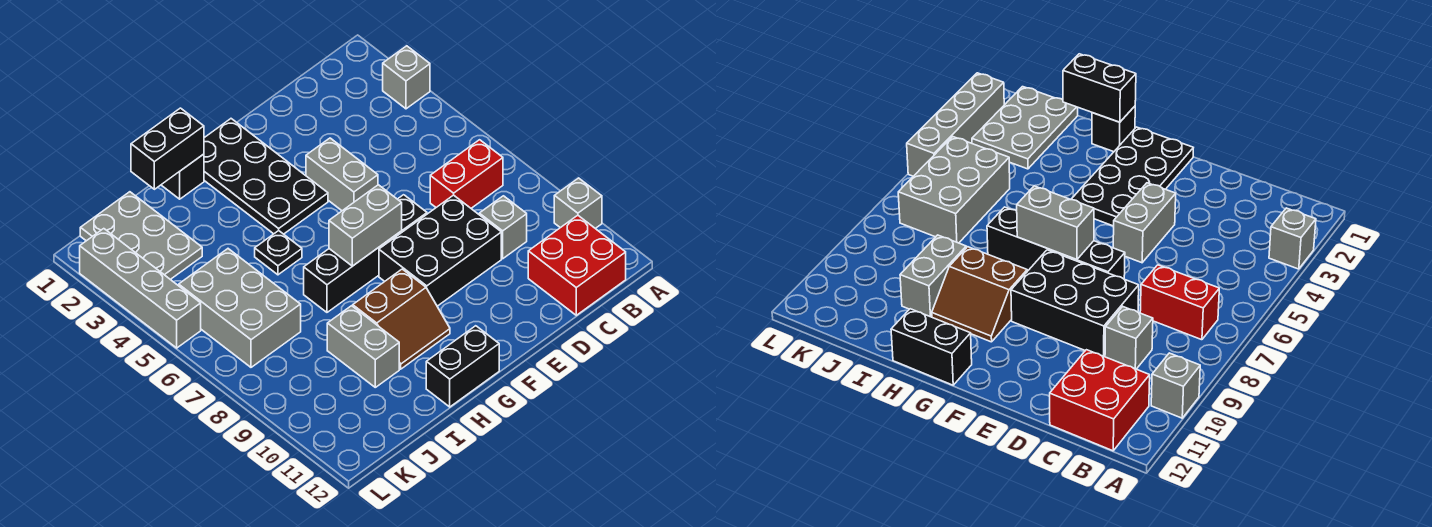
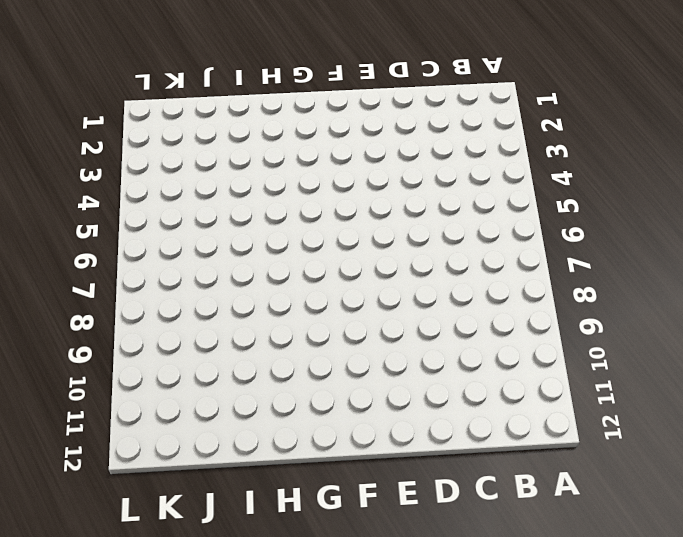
none -> grey brick A3 level 1
none -> grey brick A10 level 1
none -> red brick B7:C7 level 1

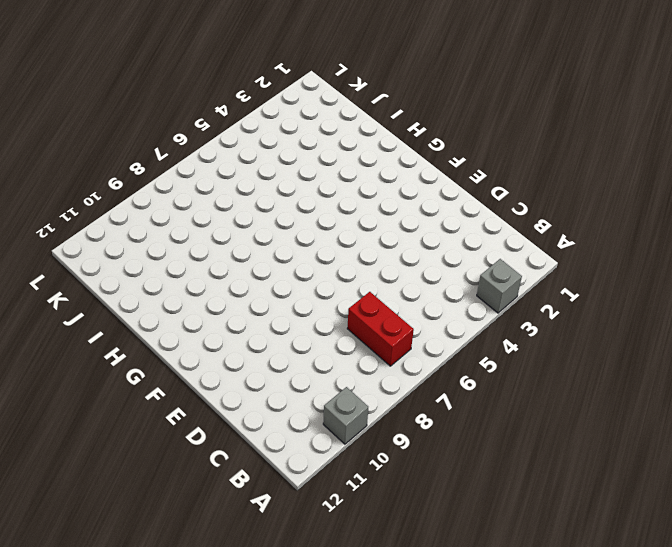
none -> red brick B11:C12 level 1
none -> grey brick C9 level 1
none -> black brick D8:F9 level 1

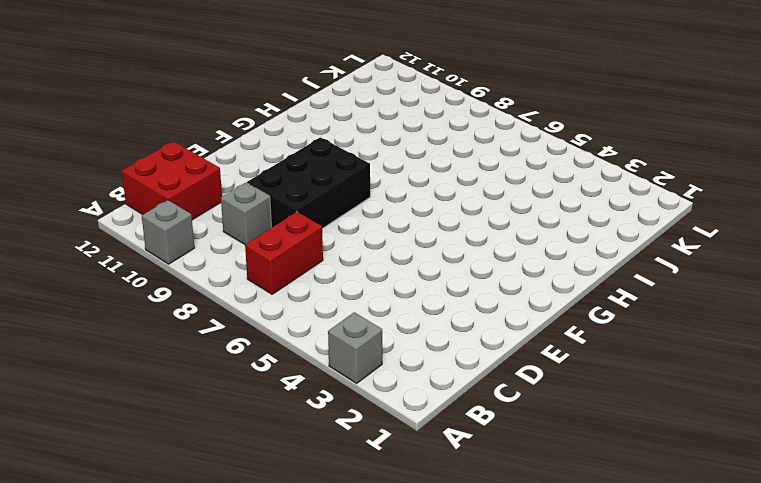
none -> grey brick E4:E5 level 1
none -> black brick E7:H7 level 1
none -> black plate F1:G4 level 1

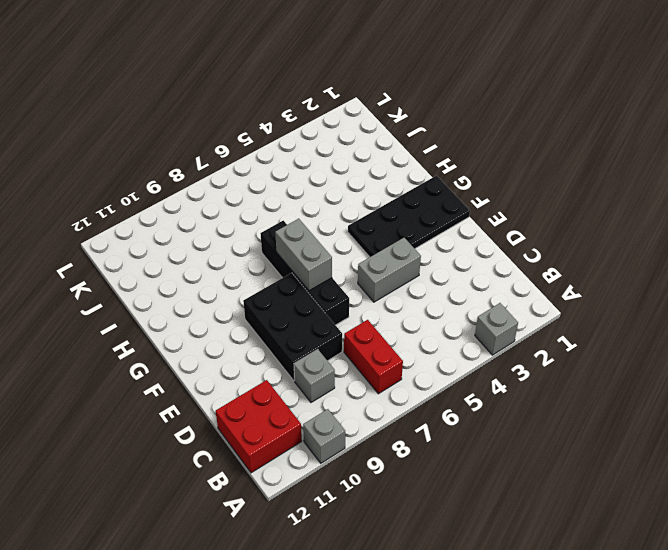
none -> brown slope G9:H10 level 1 top 9
none -> black brick G12:H12 level 1
none -> black brick H1 level 1

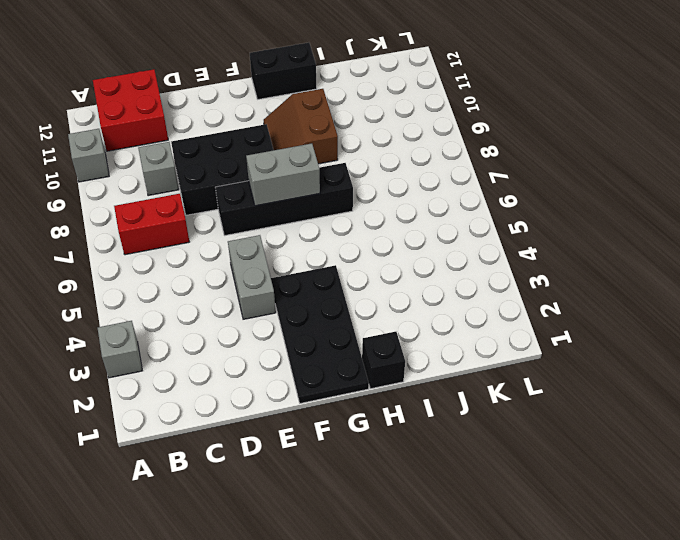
brown slope G9:H10 level 1 top H -> brown slope G9:H10 level 1 top 9
none -> black plate H5 level 1
none -> grey brick I9:I10 level 1
none -> grey plate J1:K3 level 1

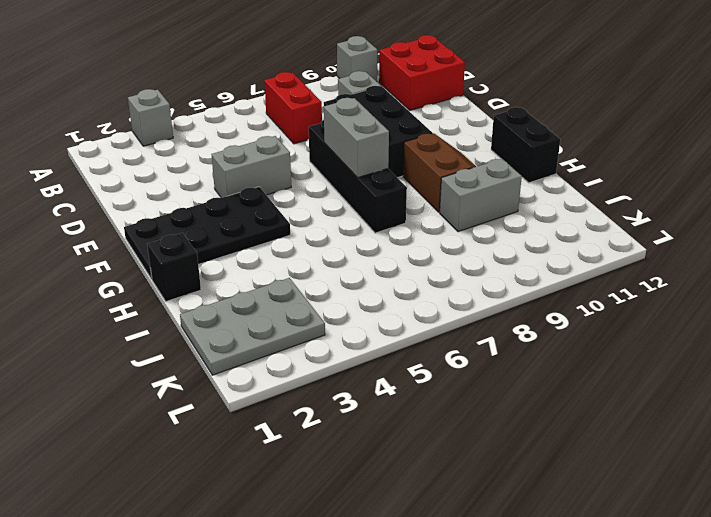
none -> black plate H5 level 1
none -> grey brick J5:K7 level 1
none -> grey brick L2:L5 level 1

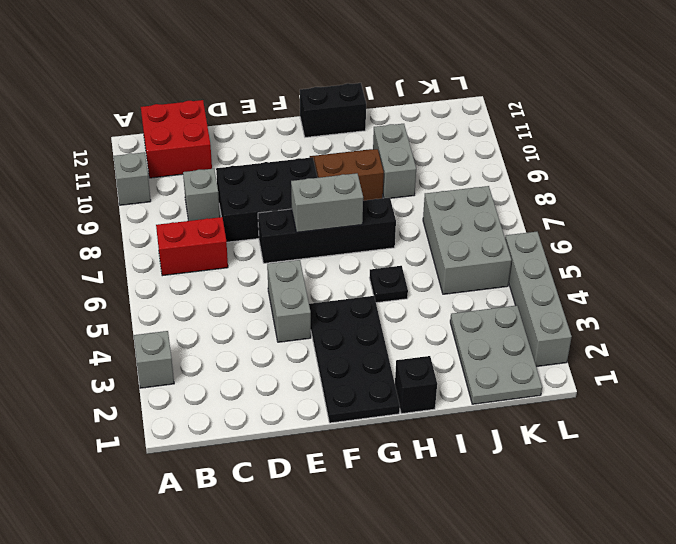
none -> black brick H1:I1 level 2

